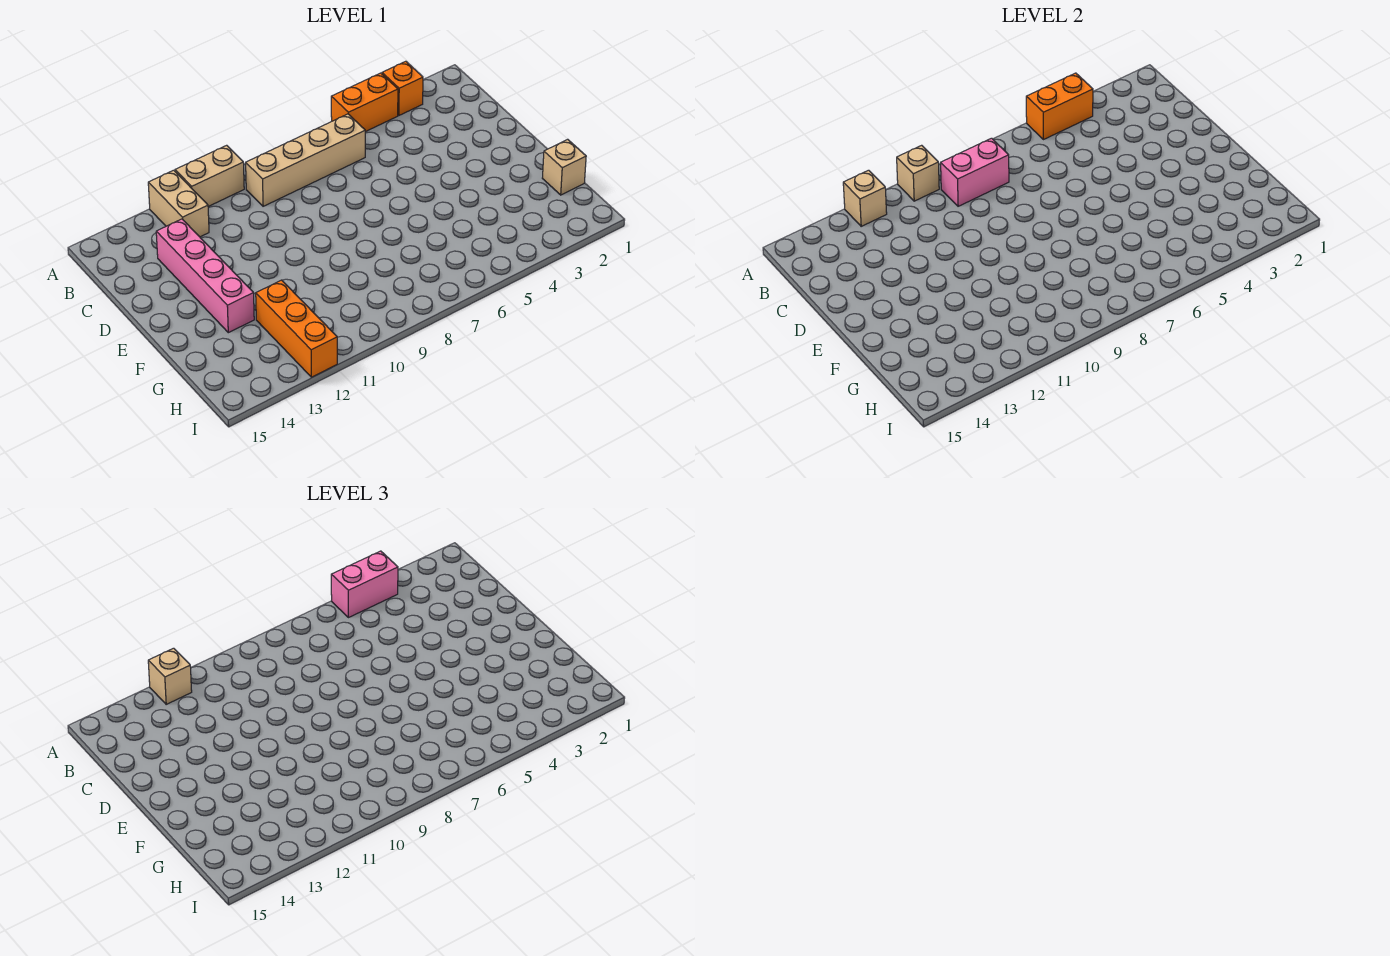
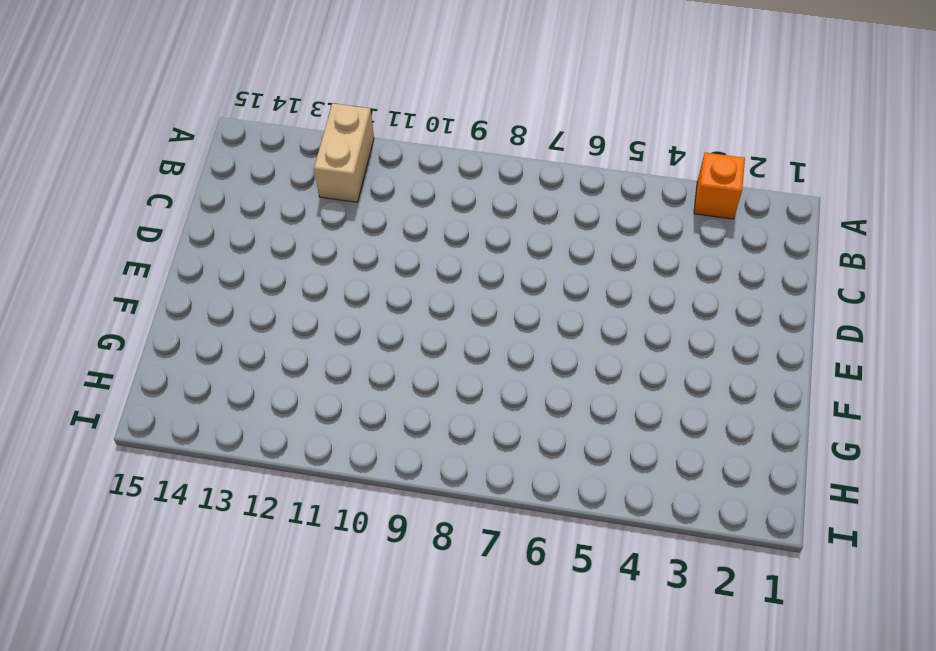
none -> orange brick A4:A5 level 1
none -> tan brick A10:A11 level 1
none -> tan brick B6:B9 level 1

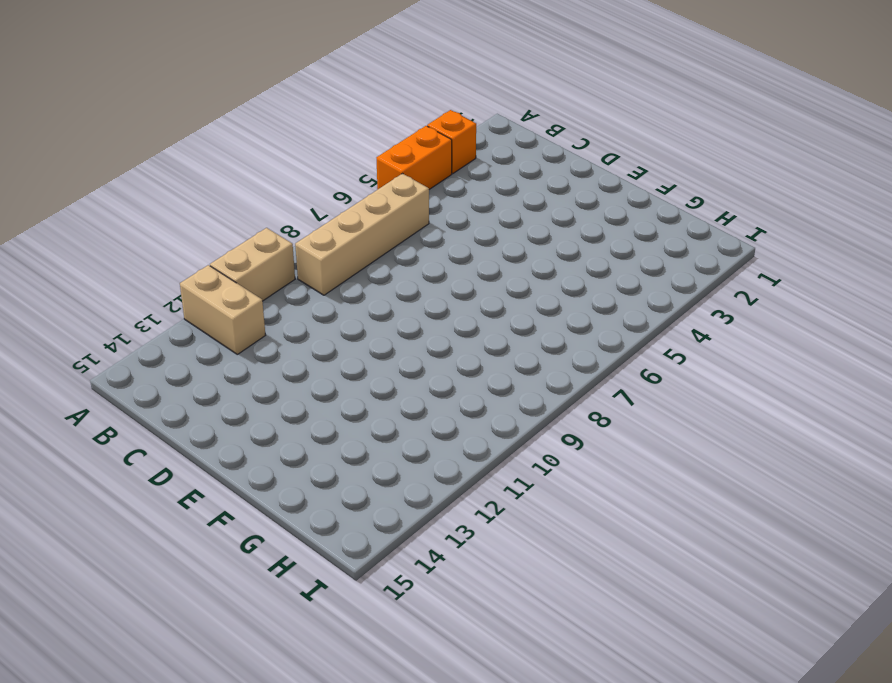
none -> pink brick C13:F13 level 1
none -> tan brick G1 level 1
none -> orange brick G12:I12 level 1

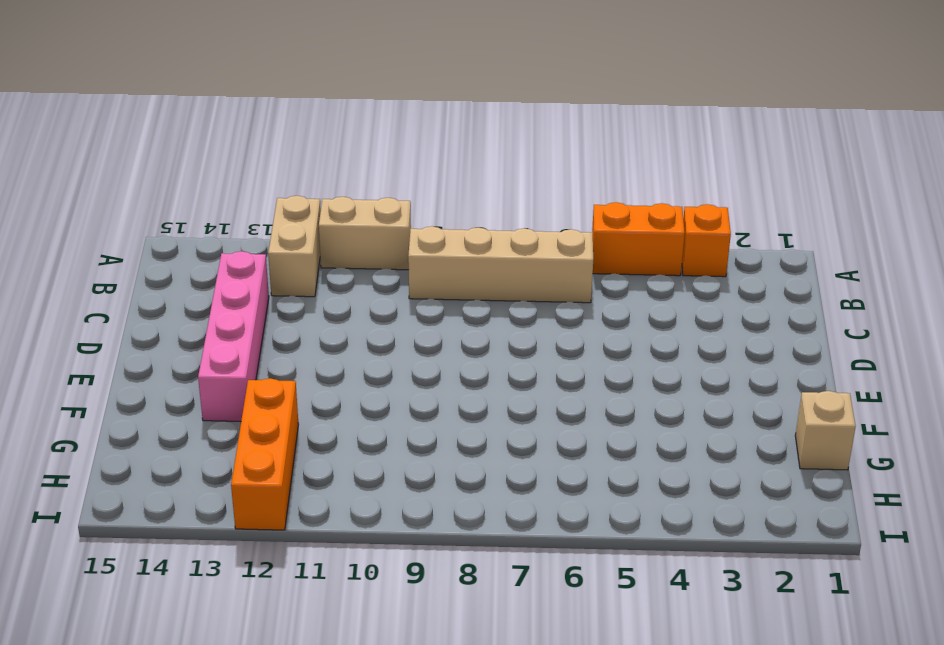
none -> orange brick A4:A5 level 2
none -> tan brick A10 level 2
none -> tan brick A12 level 2

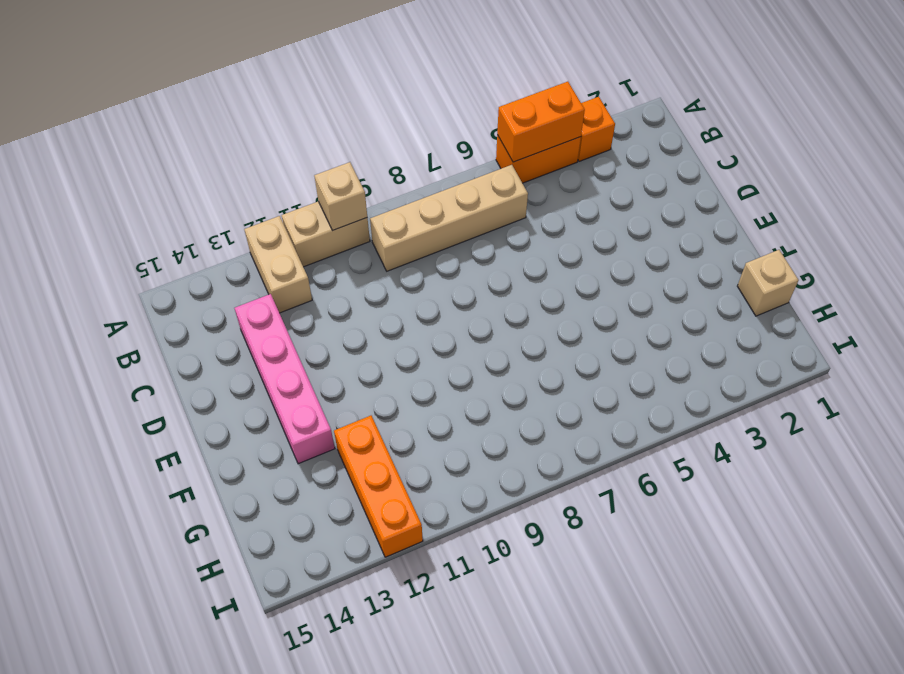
none -> tan brick A12 level 2
none -> pink brick B8:B9 level 2
none -> pink brick A4:A5 level 3

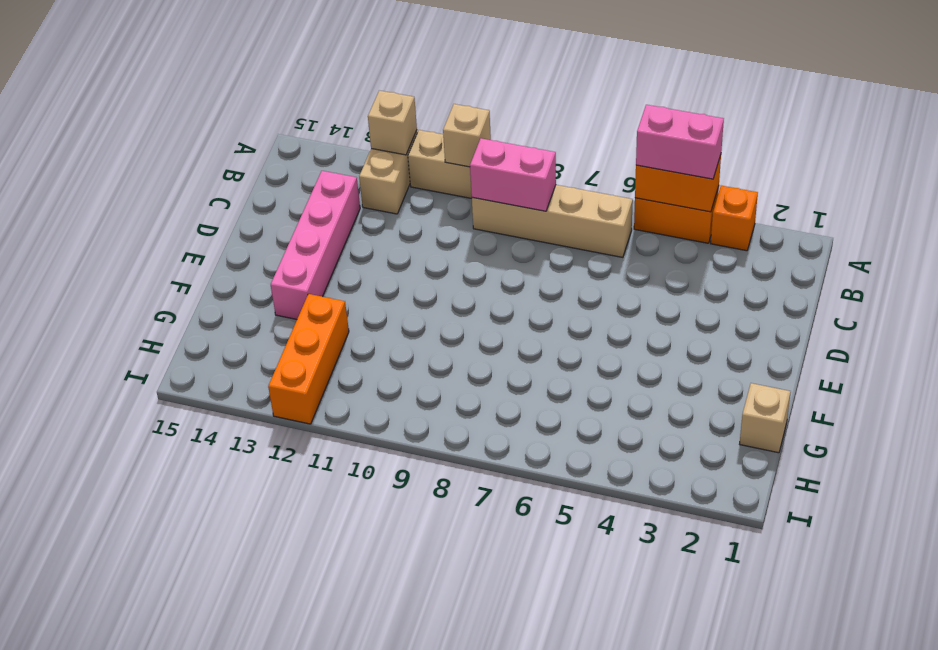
none -> tan brick A12 level 3

